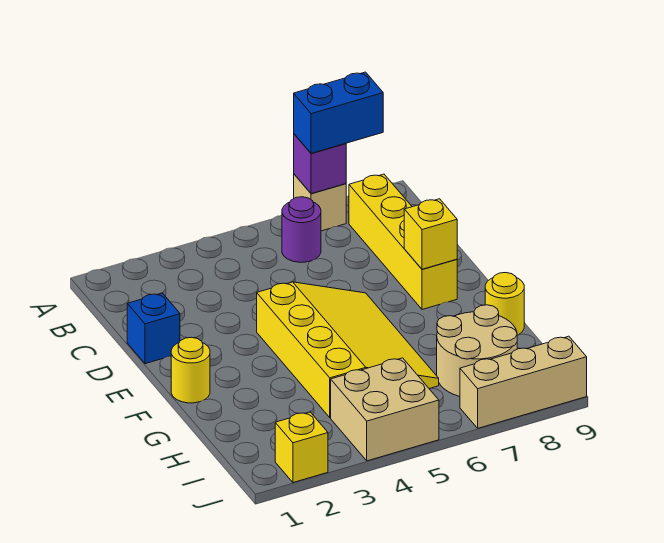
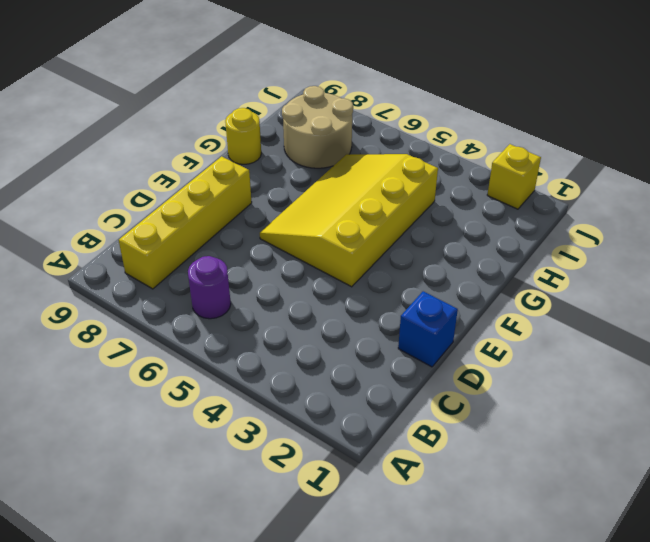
none -> tan brick A7 level 1
none -> yellow round brick F1 level 1
none -> tan brick I4:J5 level 1

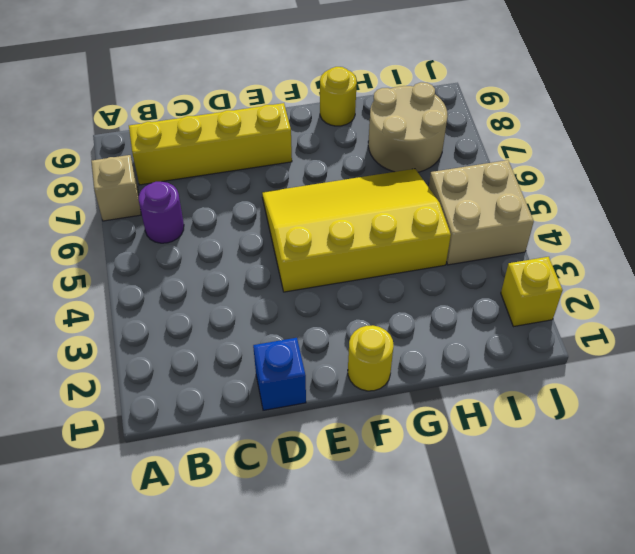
none -> tan brick J7:J9 level 1
none -> purple brick A7 level 2
none -> yellow brick E8 level 2

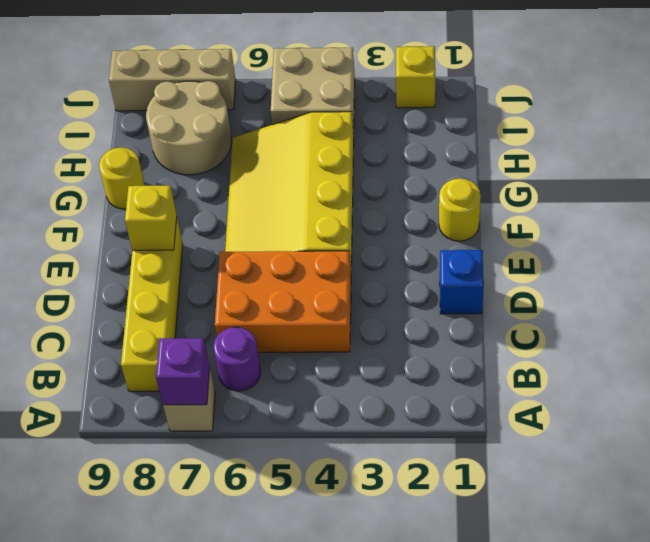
orange brick C4:D6 level 1 -> none
none -> blue brick A7:A8 level 3

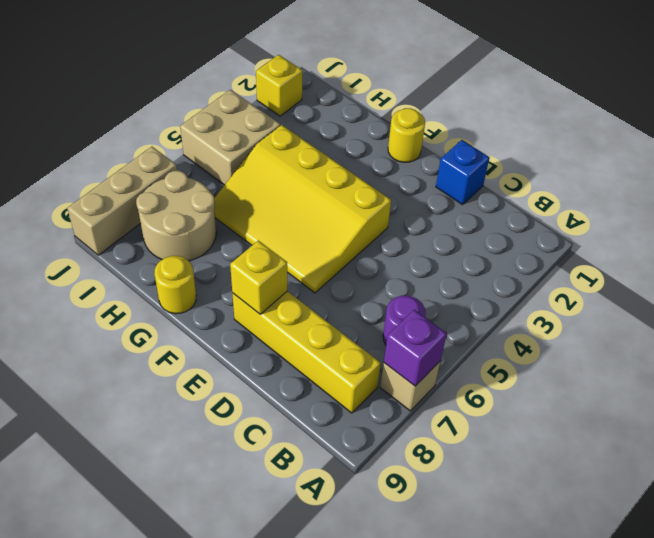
none -> blue brick A7:A8 level 3

